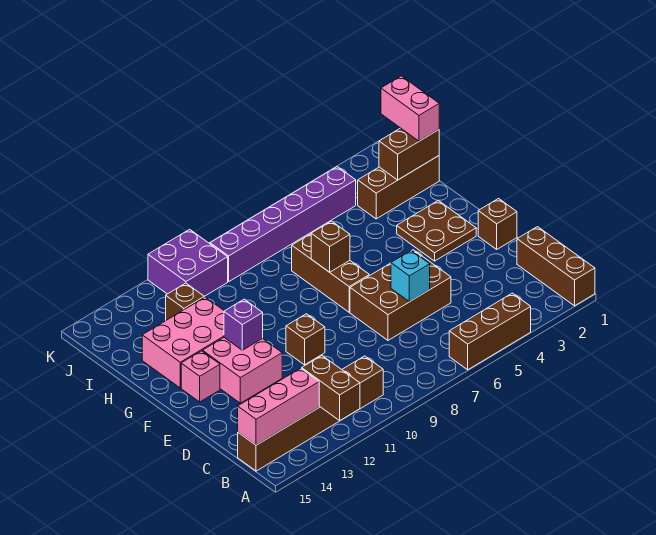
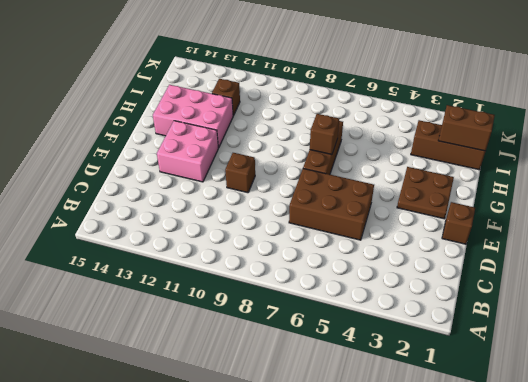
none -> brown brick A1:C1 level 1
none -> brown brick A4:A6 level 1
none -> brown brick B10:B15 level 1

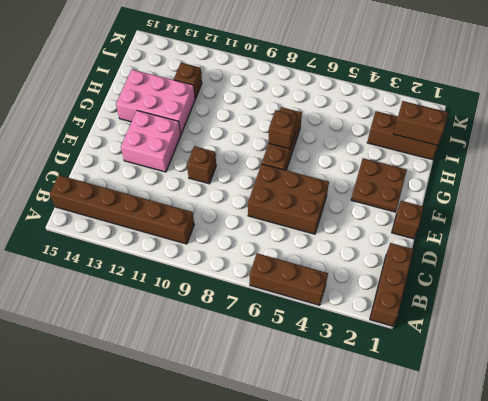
none -> pink brick F14 level 1
none -> purple brick J4:J9 level 1
none -> purple brick J10:K11 level 1

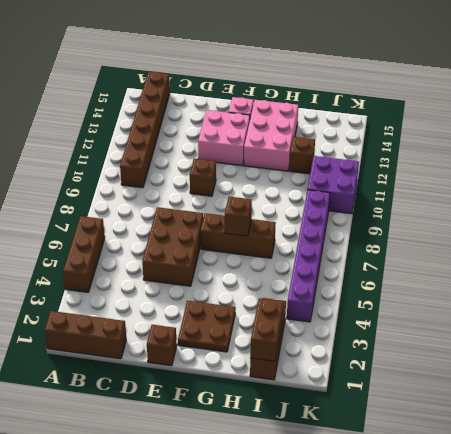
none -> brown brick A12:B12 level 2
none -> pink brick B13:B15 level 2
none -> cyan brick D6 level 2

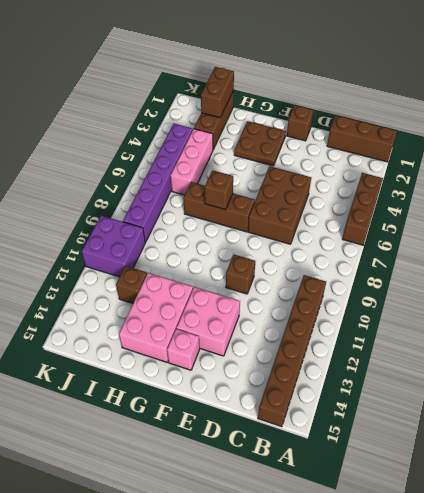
pink brick I4:I6 level 1 -> pink brick B13:B15 level 2
none -> brown brick A12:B12 level 2
none -> cyan brick D6 level 2
none -> purple brick F12 level 2

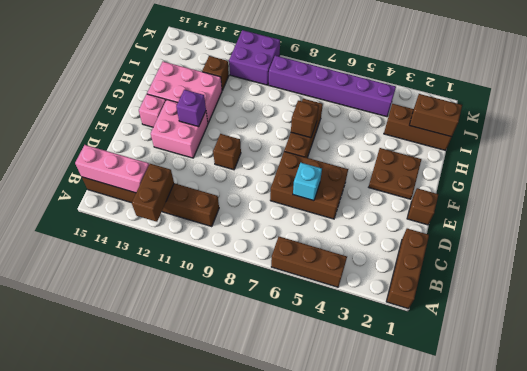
none -> pink brick I1:J1 level 3

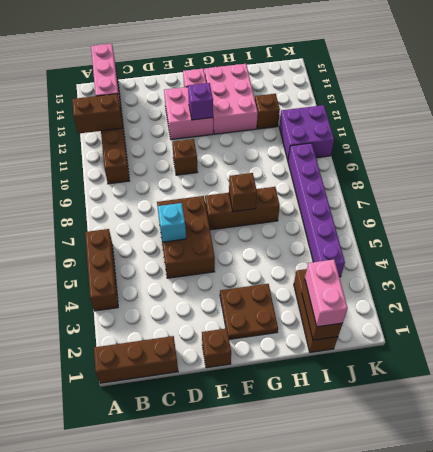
pink brick I1:I2 level 3 -> pink brick I1:J1 level 3

